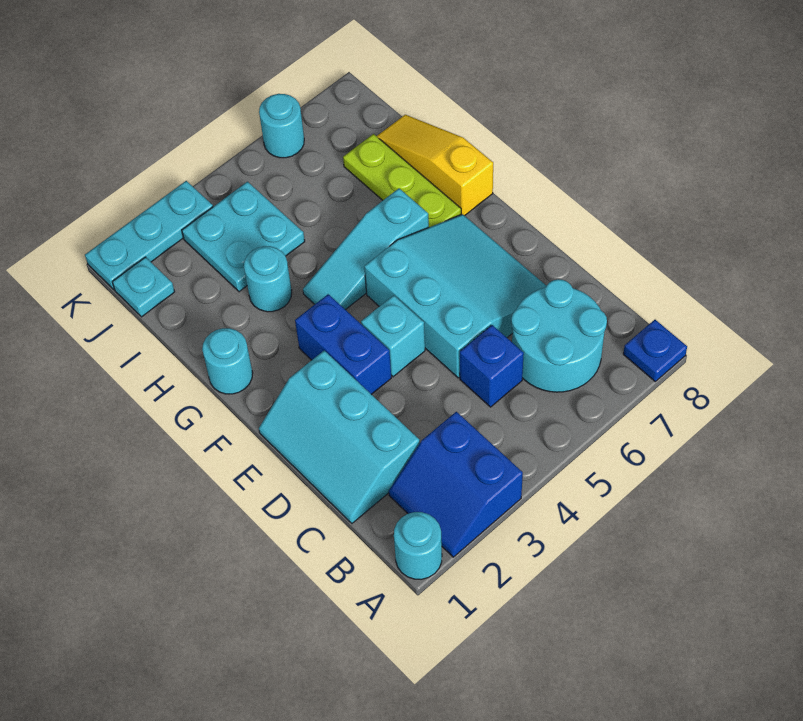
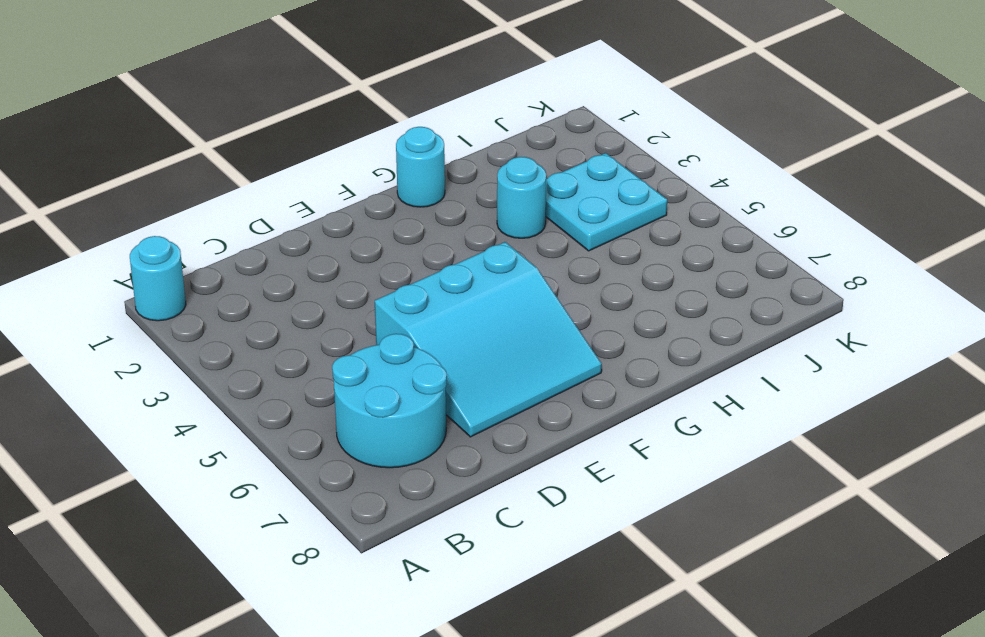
none -> blue slope A2:B3 level 1 top 3
none -> blue plate A8 level 1
none -> cyan slope C1:E2 level 1 top 2

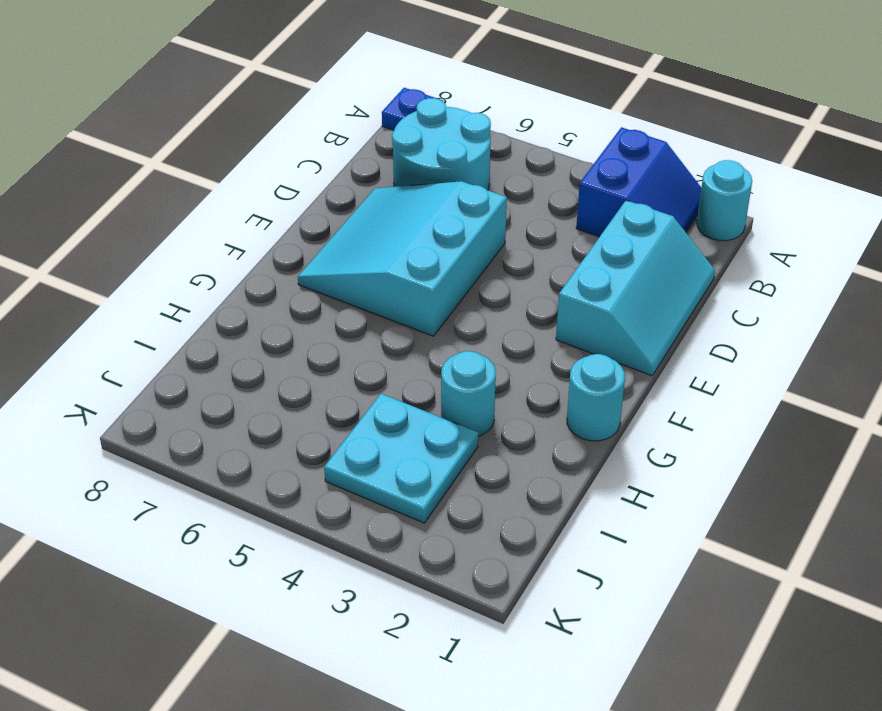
none -> blue brick C5 level 1
none -> blue brick E3:F3 level 1
none -> cyan brick E4 level 1

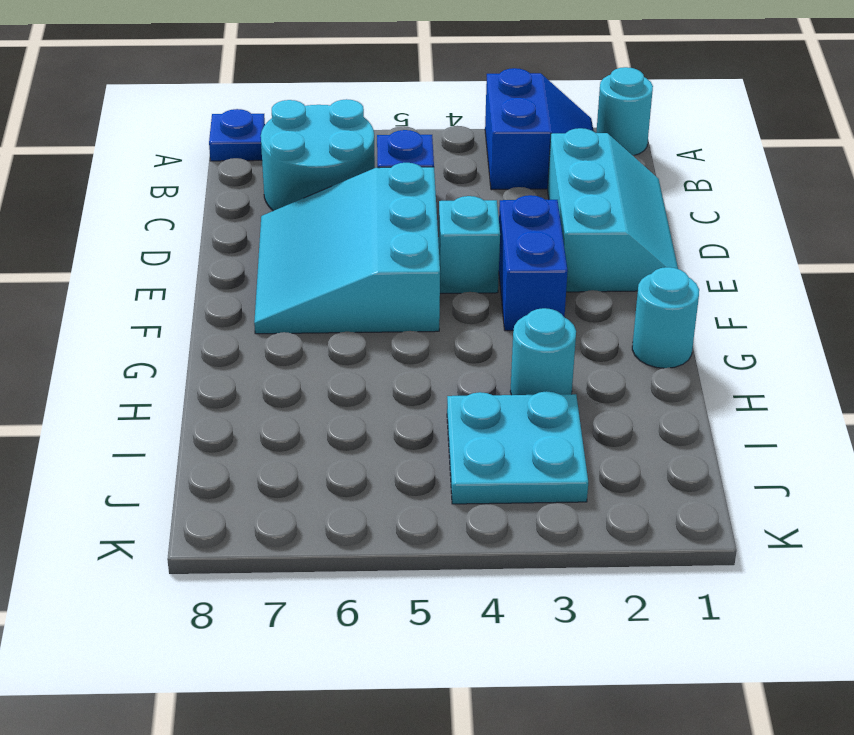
none -> cyan slope G4:G6 level 1 top 6
none -> lime plate G7:I7 level 1
none -> yellow slope G8:I8 level 1 top G

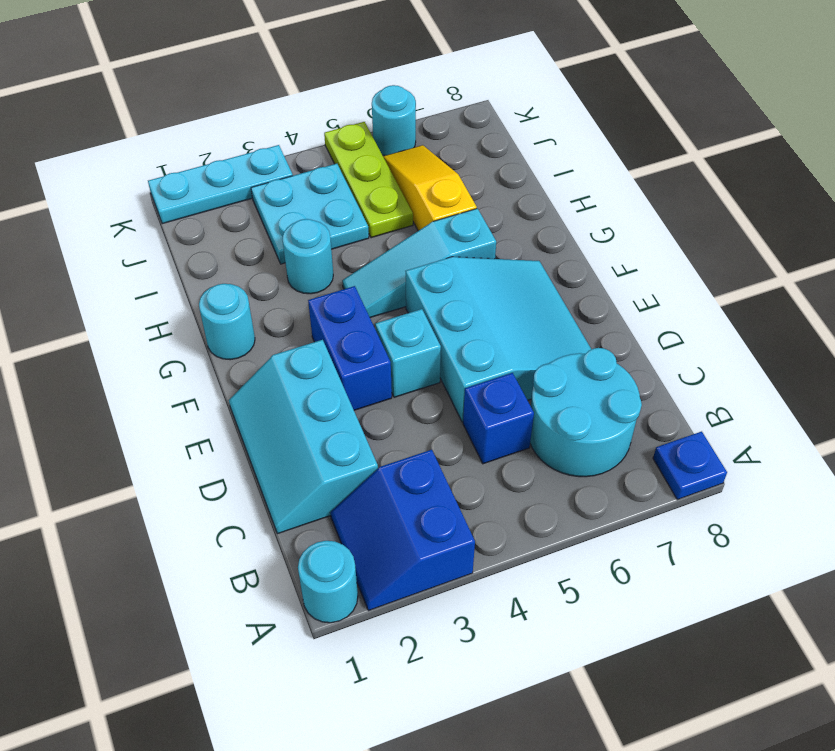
yellow slope H6:J6 level 1 top H -> yellow slope G8:I8 level 1 top G
lime plate I5:K5 level 1 -> lime plate G7:I7 level 1
none -> cyan plate J1 level 1

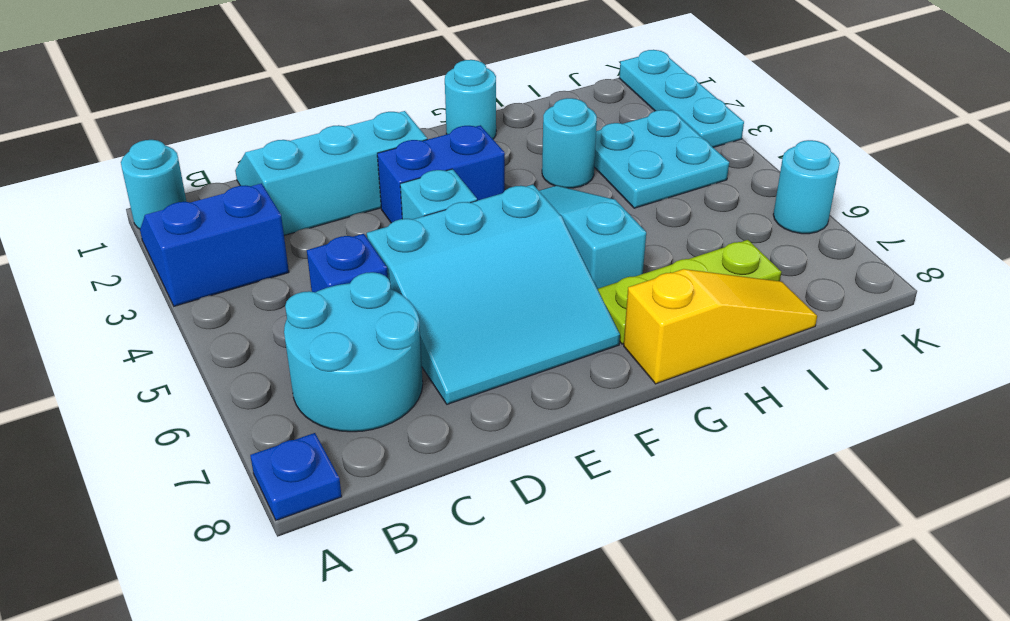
none -> cyan plate J1 level 1

